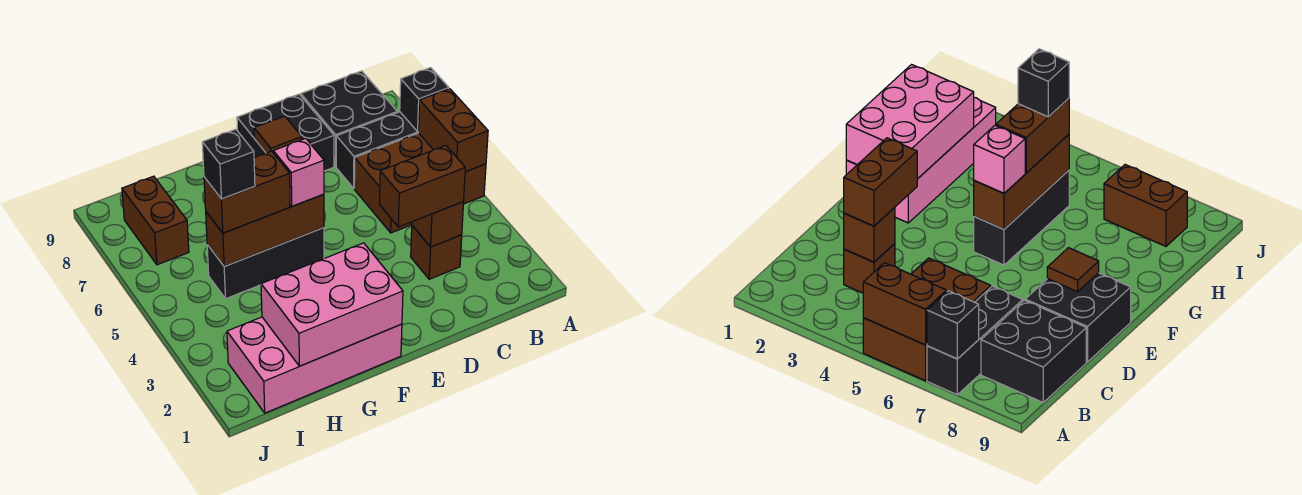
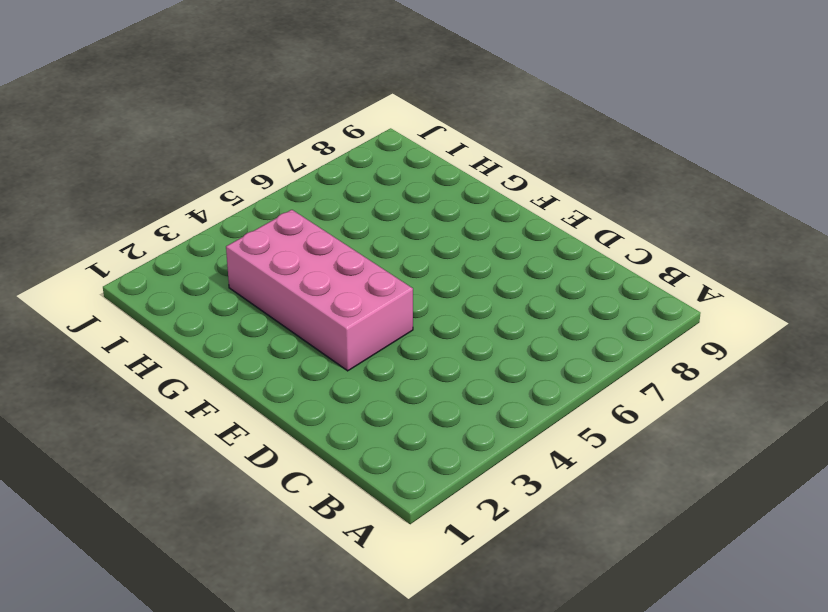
pink brick E3:H4 level 1 -> pink brick F1:I2 level 1
none -> brown brick A5:C6 level 1
none -> black brick A7:C7 level 1
none -> black brick B8:C9 level 1

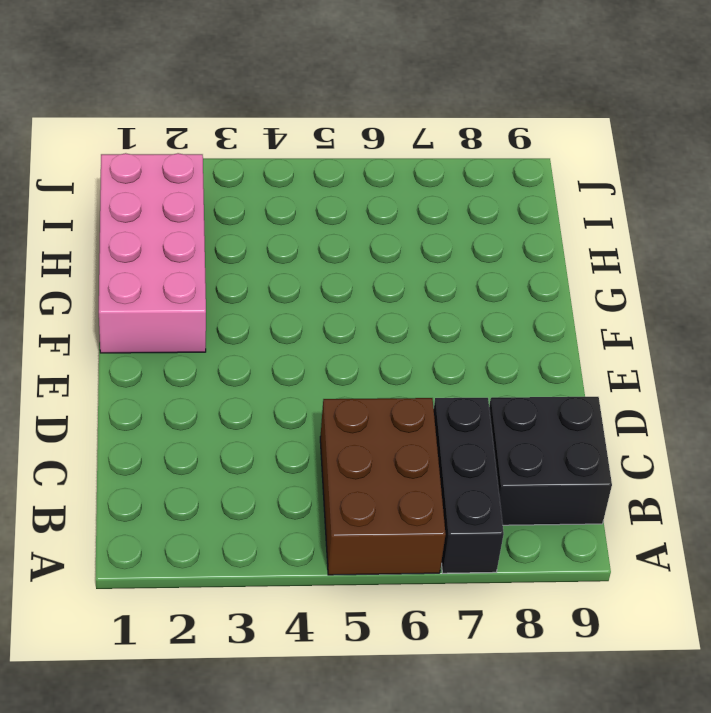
none -> brown brick C3 level 1
none -> black brick D8:E9 level 1
none -> black brick F5:H5 level 1

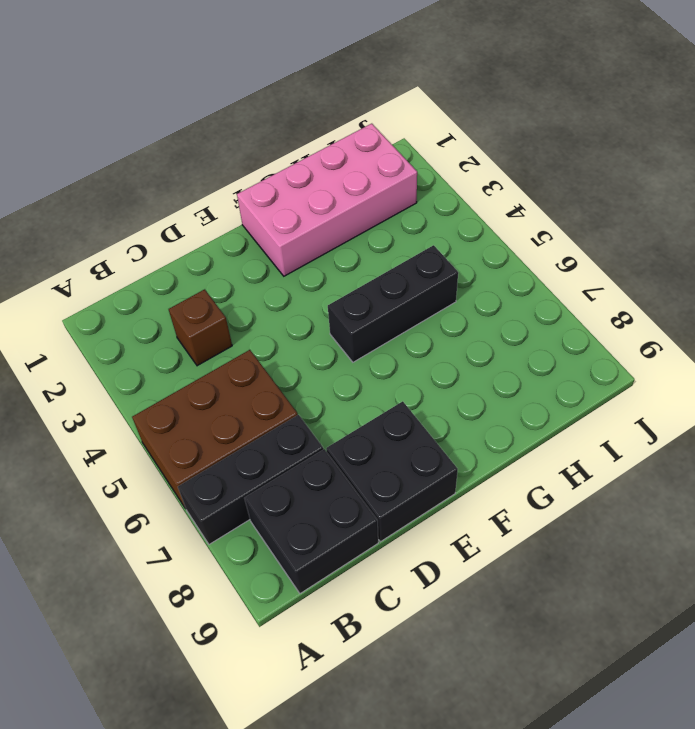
none -> brown brick I7:I8 level 1
none -> brown brick A5:A6 level 2
none -> black brick A7 level 2

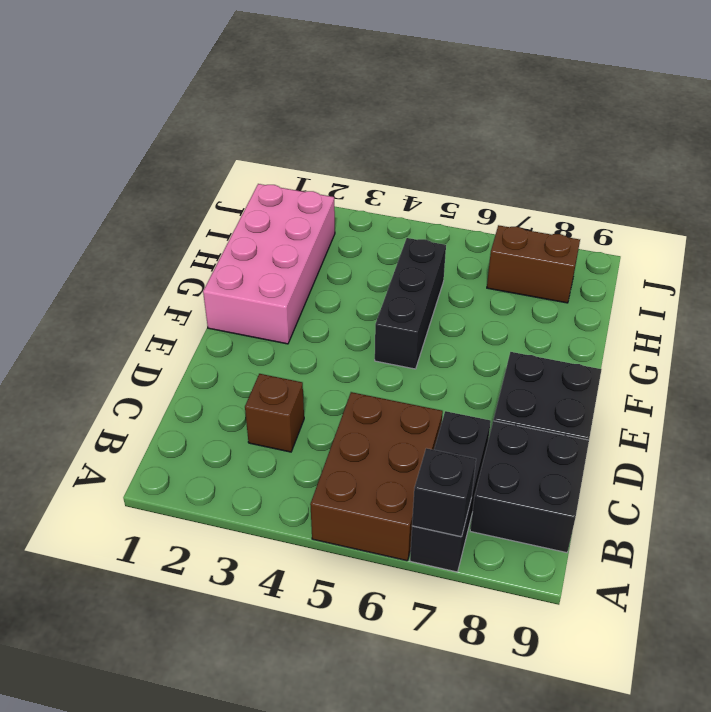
none -> brown brick A5:A6 level 2
none -> brown brick C3 level 2
none -> brown tile E8 level 2

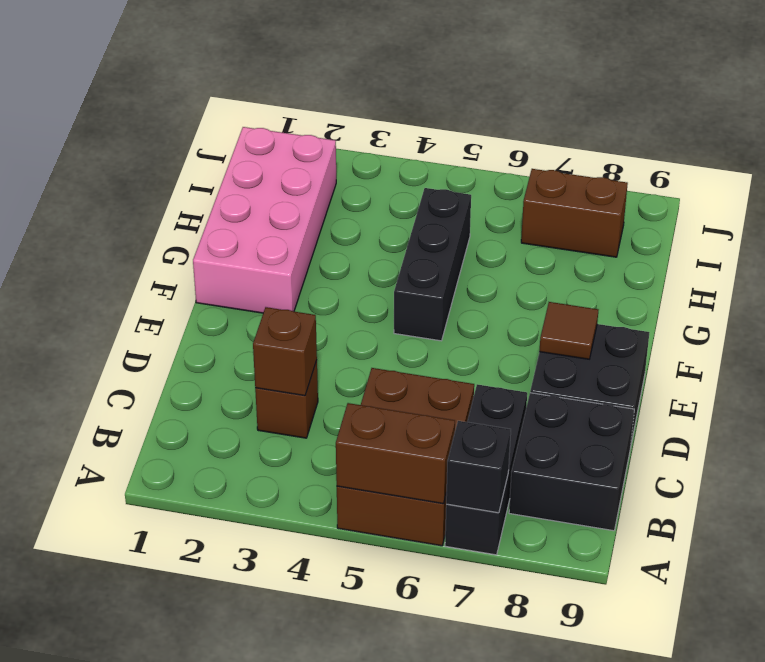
none -> pink brick F1:H2 level 2
none -> brown brick F5:H5 level 2
none -> brown brick C3:D3 level 3

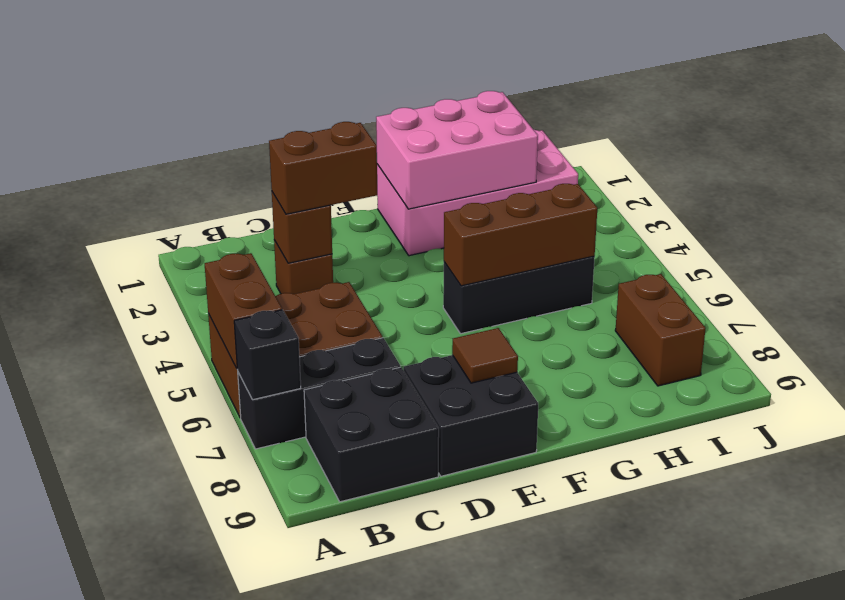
none -> pink brick F5 level 3
none -> brown brick G5:H5 level 3
none -> black brick H5 level 4

